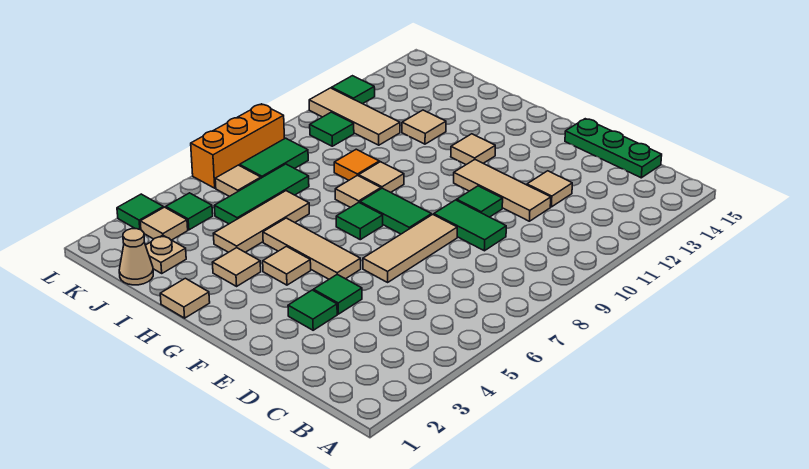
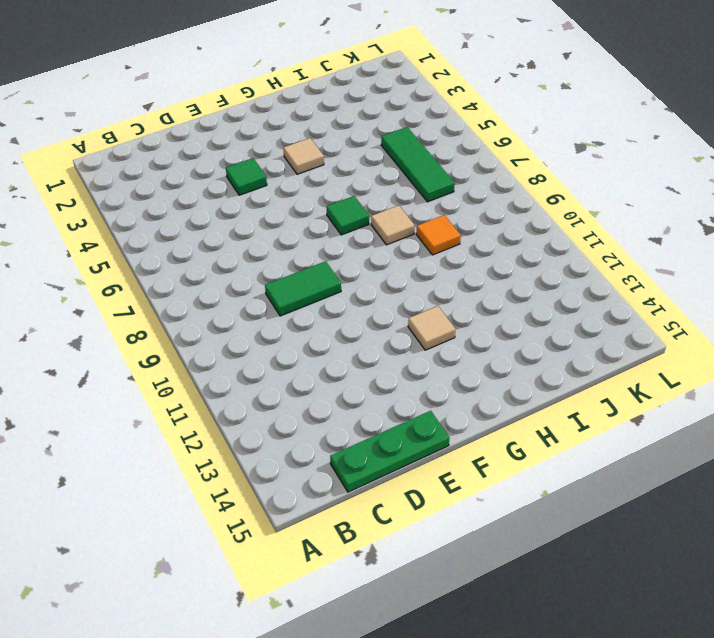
none -> tan tile D11:F11 level 1
none -> tan tile D12 level 1
none -> green tile E3 level 1
none -> tan tile E6:E8 level 1

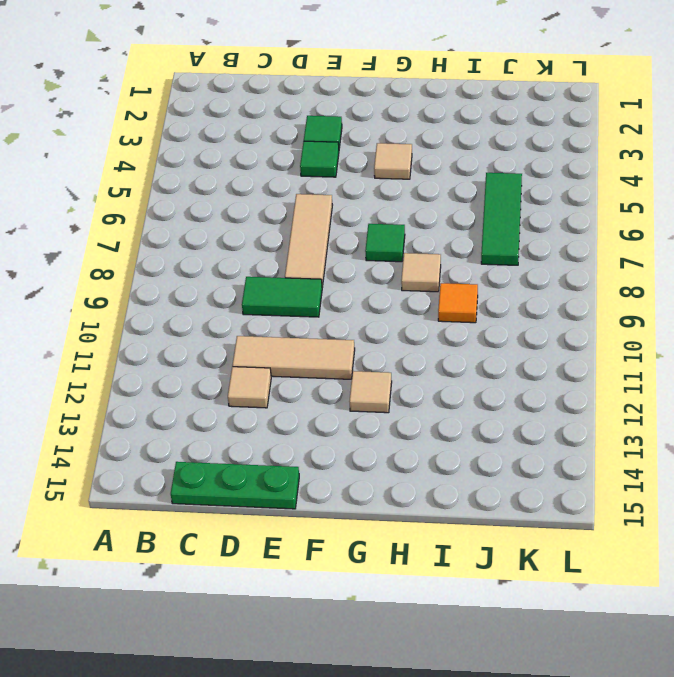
none -> green tile E10 level 1
none -> tan tile F5:H5 level 1
none -> green tile F8:G8 level 1
none -> tan tile H1 level 1

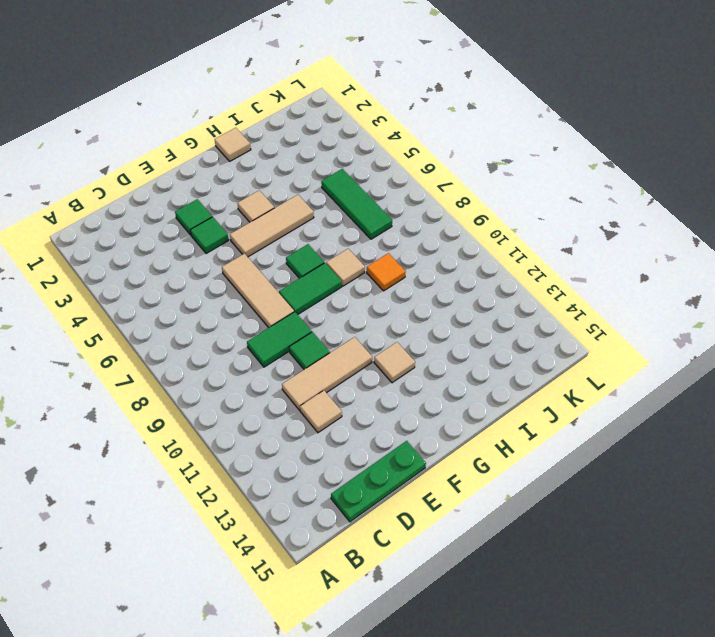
none -> tan tile H3 level 1
none -> tan tile H9 level 1
none -> tan tile I4:I6 level 1
none -> tan tile I12 level 1

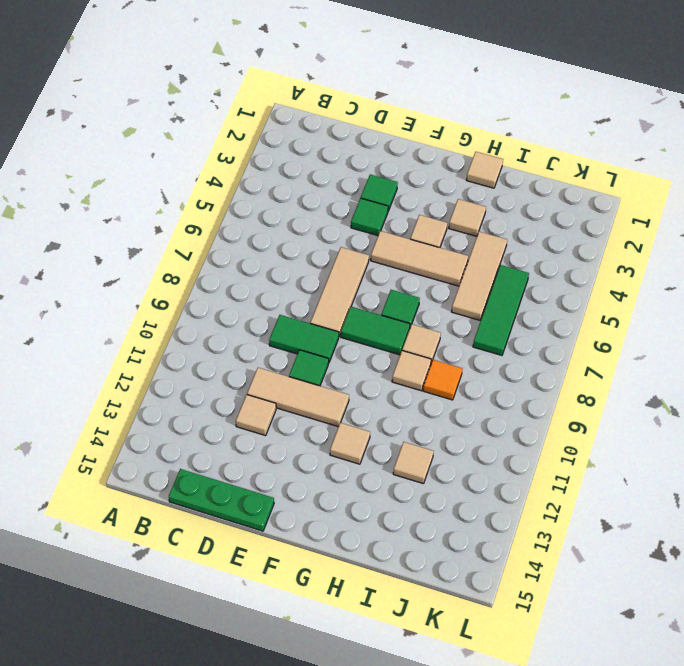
none -> tan cone J1 level 1
none -> tan plate J2 level 1
none -> tan tile J11:L11 level 1
none -> tan tile K3 level 1

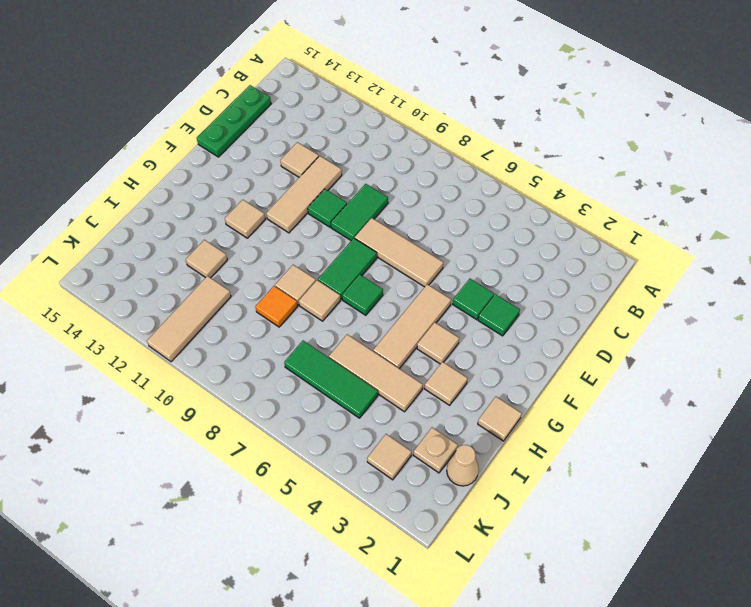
none -> green tile K4 level 1
none -> tan tile K6 level 1
none -> green tile K7:K8 level 1
none -> green tile K10 level 1

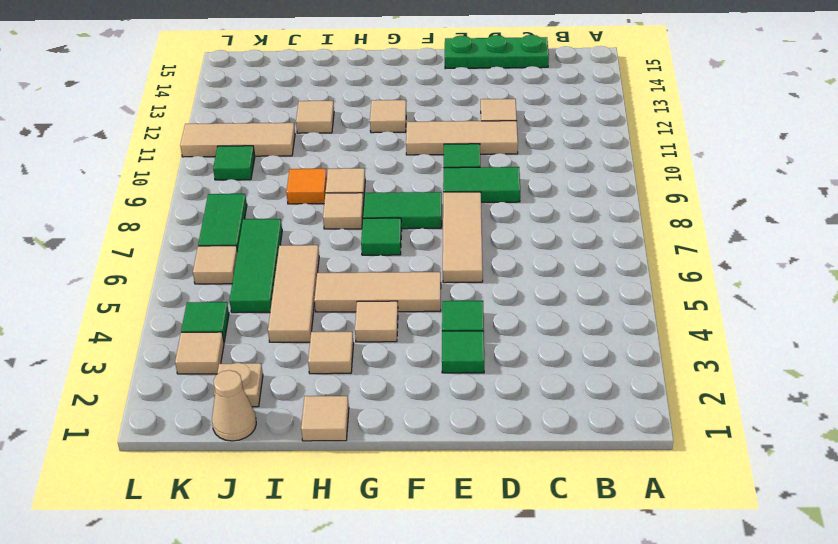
none -> green tile L3 level 1
none -> orange brick L6:L8 level 1
none -> green tile L12 level 1

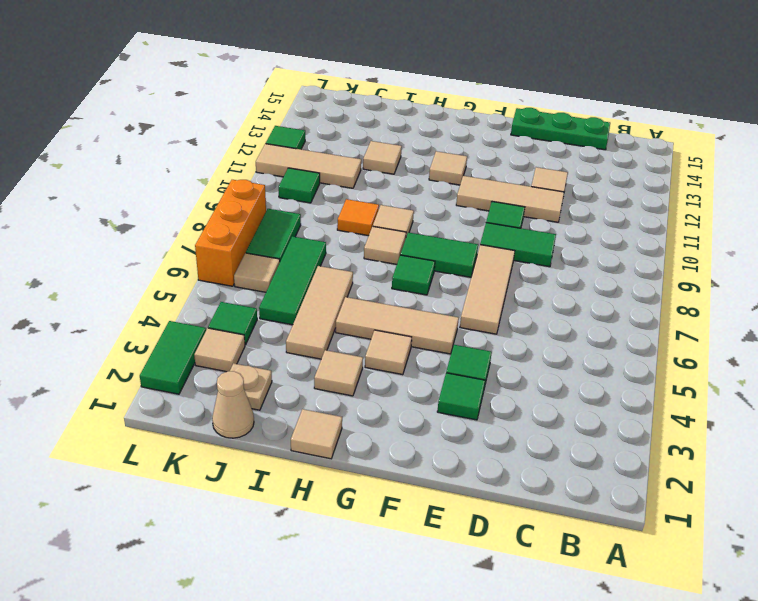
green tile L2:L3 level 1 -> green tile L3 level 1

